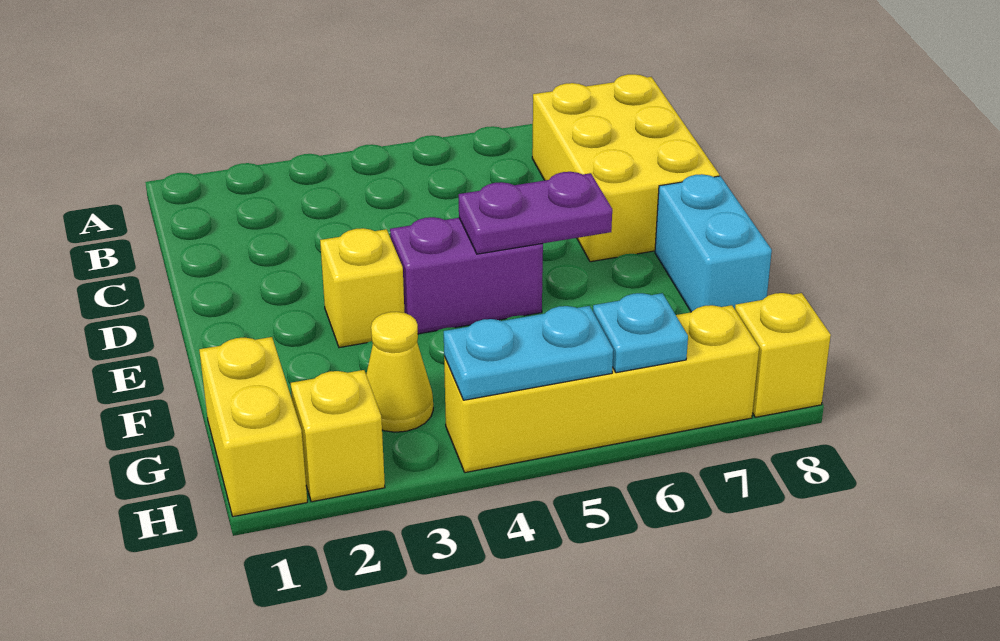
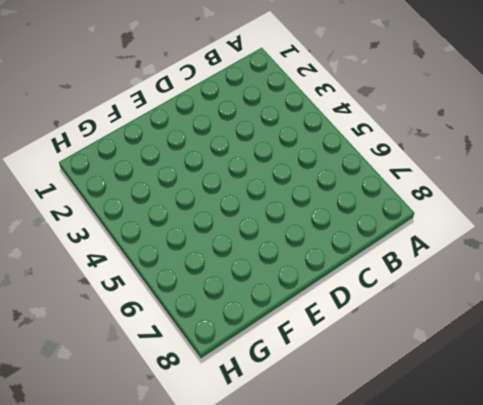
none -> yellow brick B7:D8 level 1
none -> yellow brick E3 level 1
none -> purple brick E4:E5 level 1

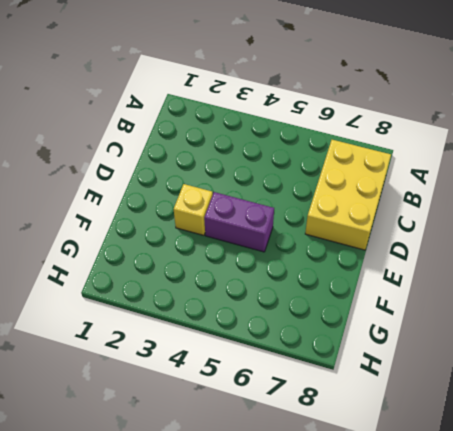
none -> cyan brick E8:F8 level 1
none -> yellow brick G1:H1 level 1
none -> yellow cone G3 level 1

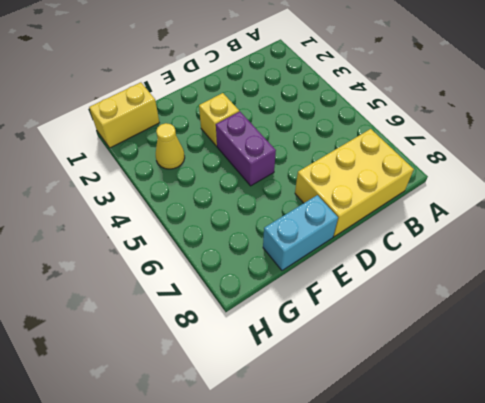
none -> yellow brick H2 level 1
none -> yellow brick H4:H7 level 1
none -> yellow brick H8 level 1

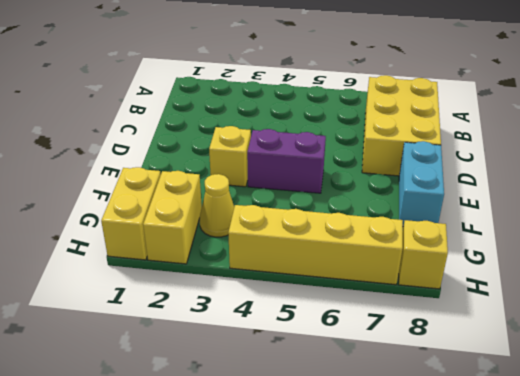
yellow brick G2:H2 level 1 -> yellow brick H2 level 1
none -> purple plate E5:E6 level 2
none -> cyan plate H4:H5 level 2
none -> cyan plate H6 level 2

